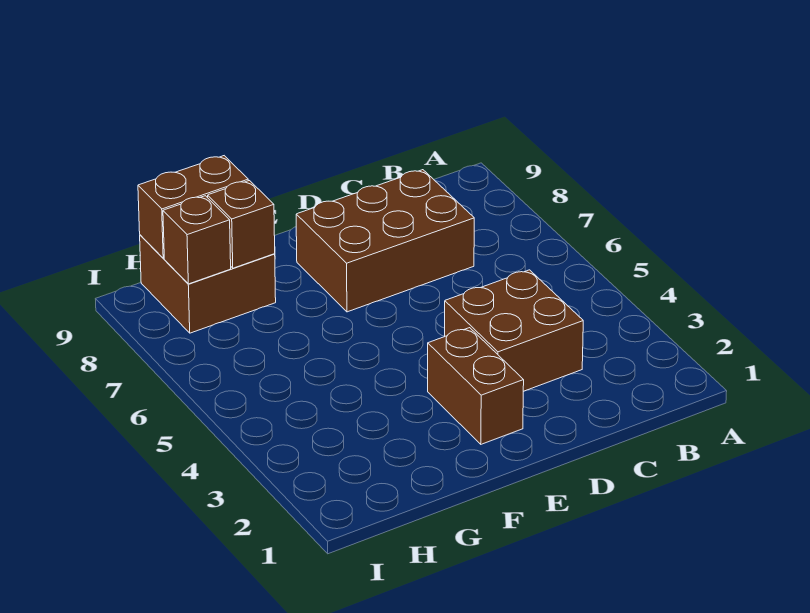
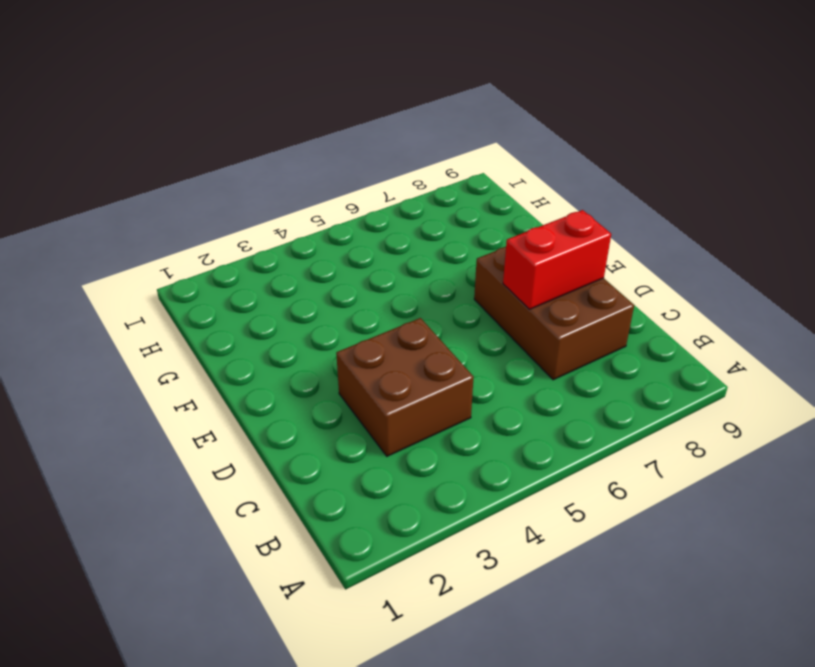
red brick D7:D8 level 2 -> none
none -> brown brick E2:E3 level 1
none -> brown brick G8:H9 level 1

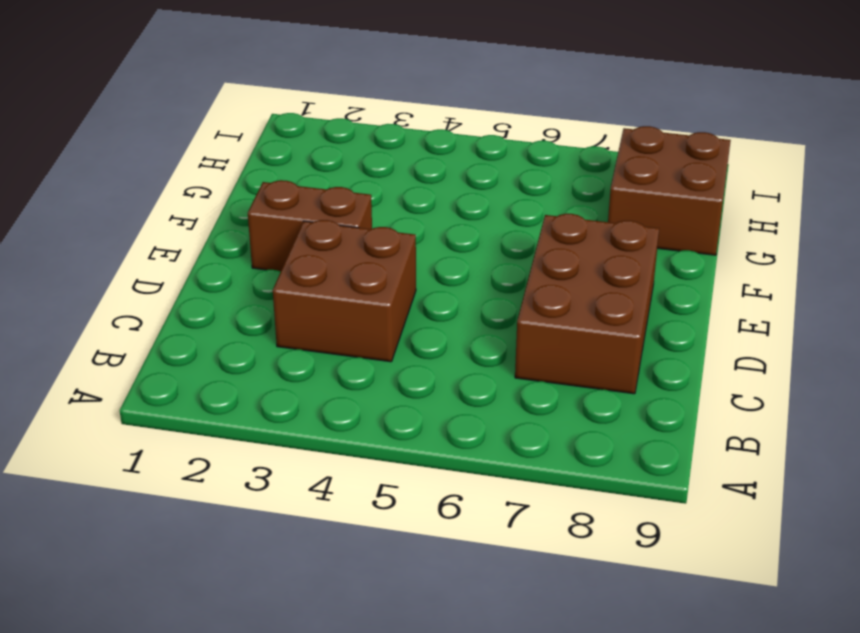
none -> brown brick G8 level 2
none -> brown brick G9:H9 level 2

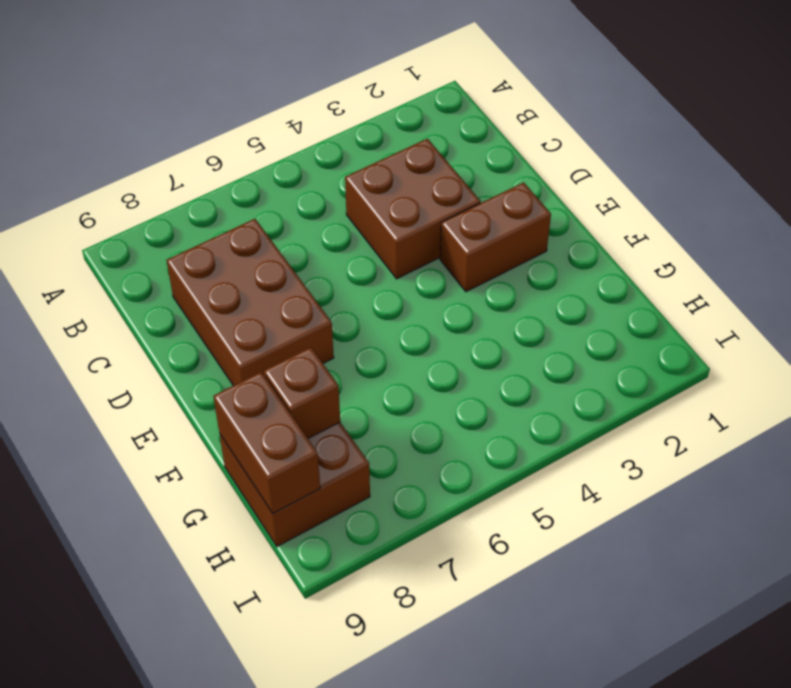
none -> brown brick H8 level 2

